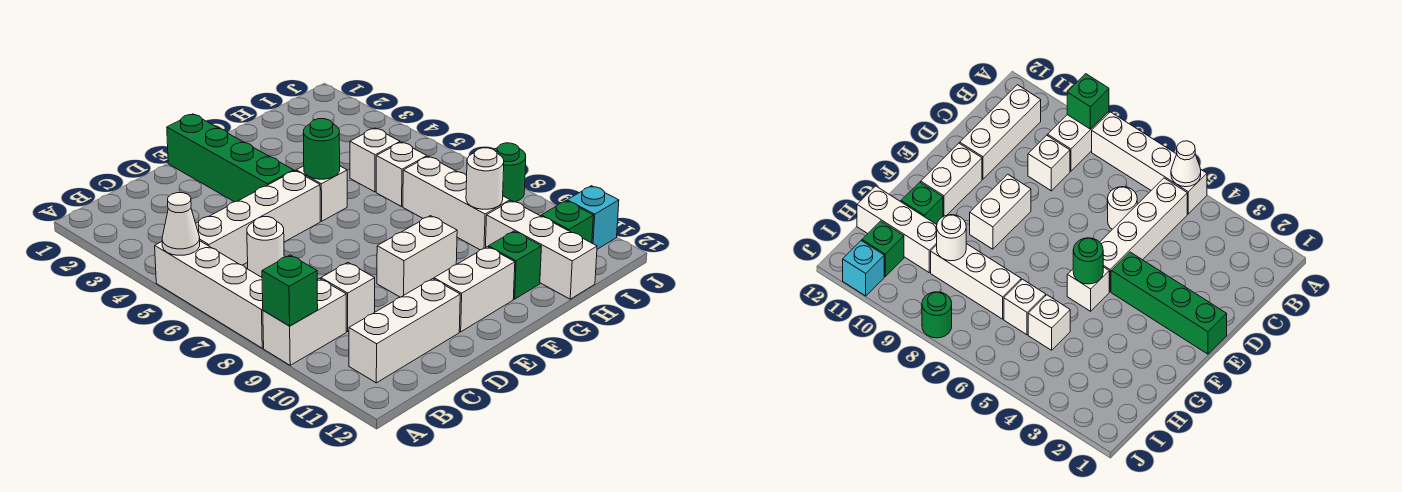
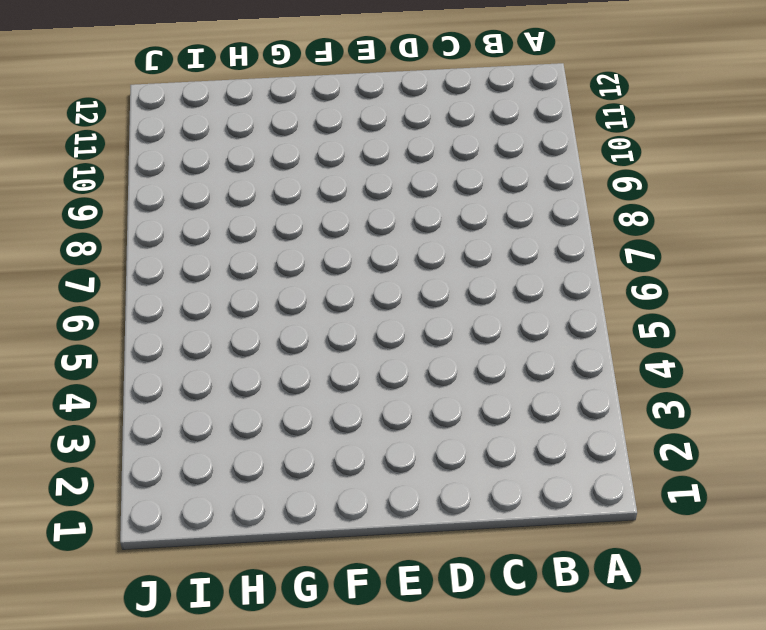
none -> white brick A5:A8 level 1
none -> white brick A9:B9 level 1
none -> white brick B5:E5 level 1

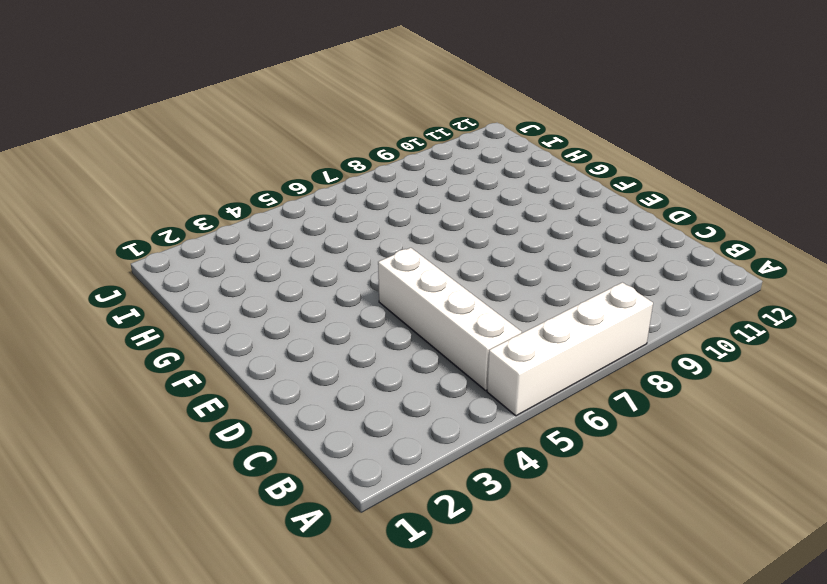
none -> white brick A9:B9 level 1
none -> white brick B11:D11 level 1
none -> white round brick C6 level 1

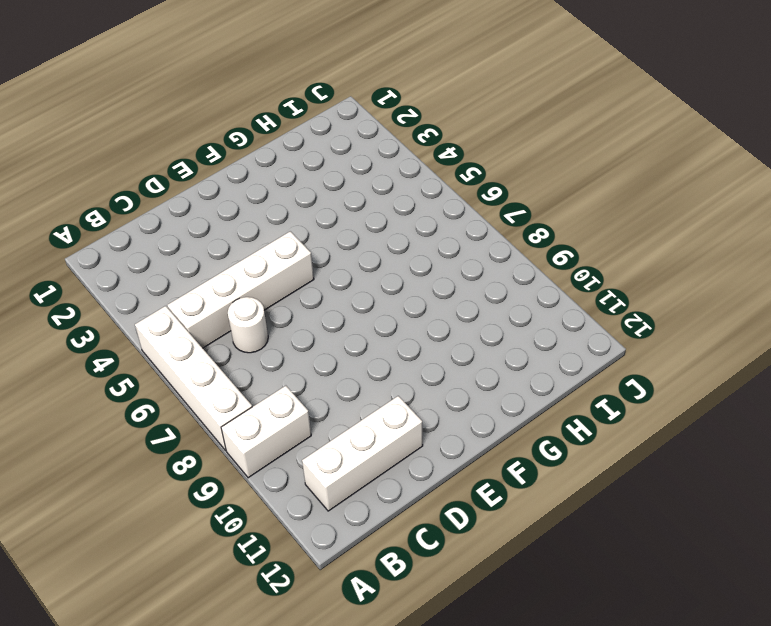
none -> white brick C9 level 1
none -> green brick E1:E4 level 1
none -> white brick E9:F9 level 1

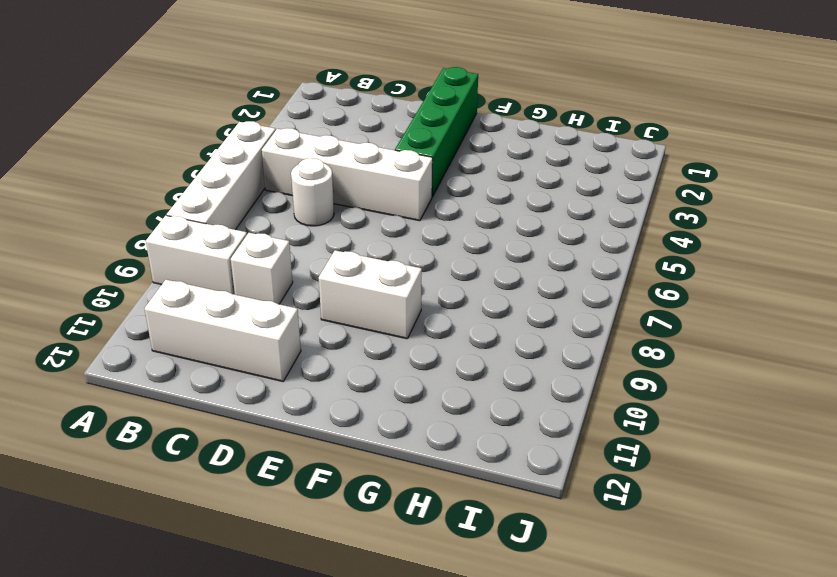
none -> white brick E11:F11 level 1
none -> white brick F5 level 1
none -> green brick G11 level 1

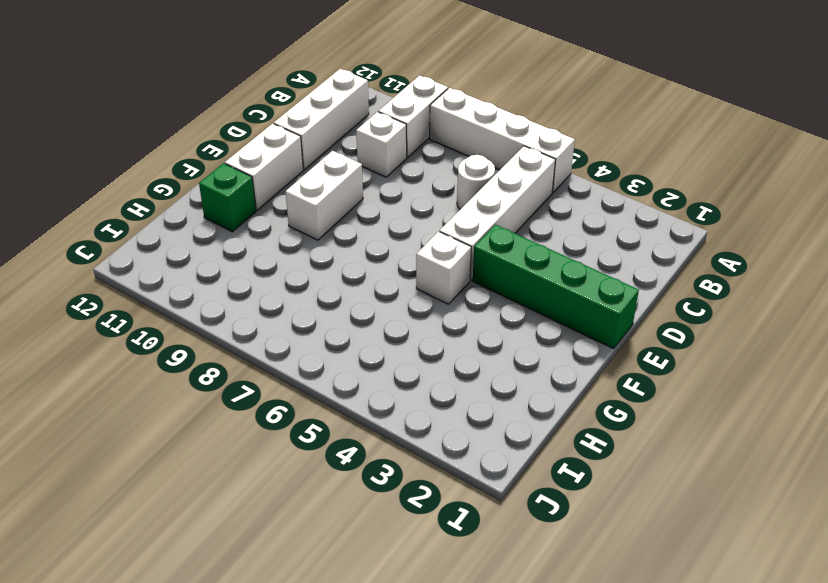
none -> white brick H5 level 1
none -> white brick H6 level 1
none -> white brick H7:H9 level 1

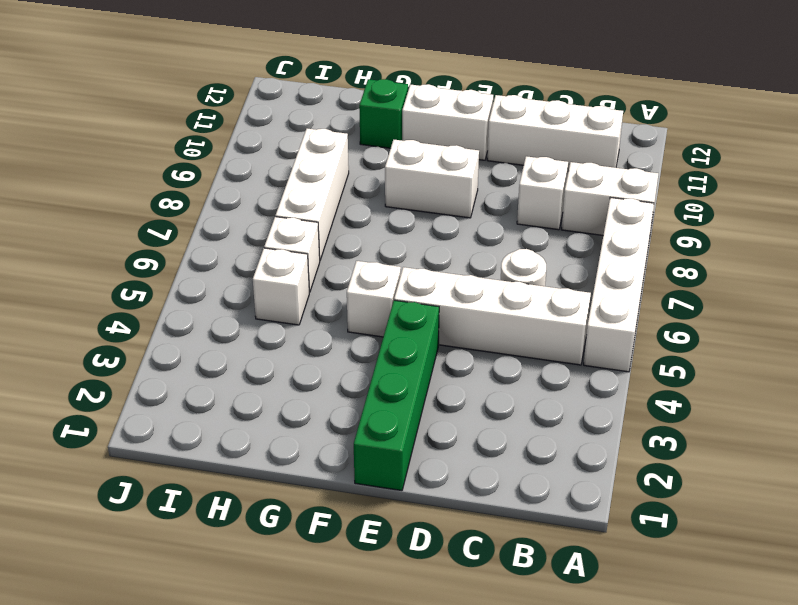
none -> white brick H10:H12 level 1
none -> green brick I11 level 1
none -> green round brick J8 level 1

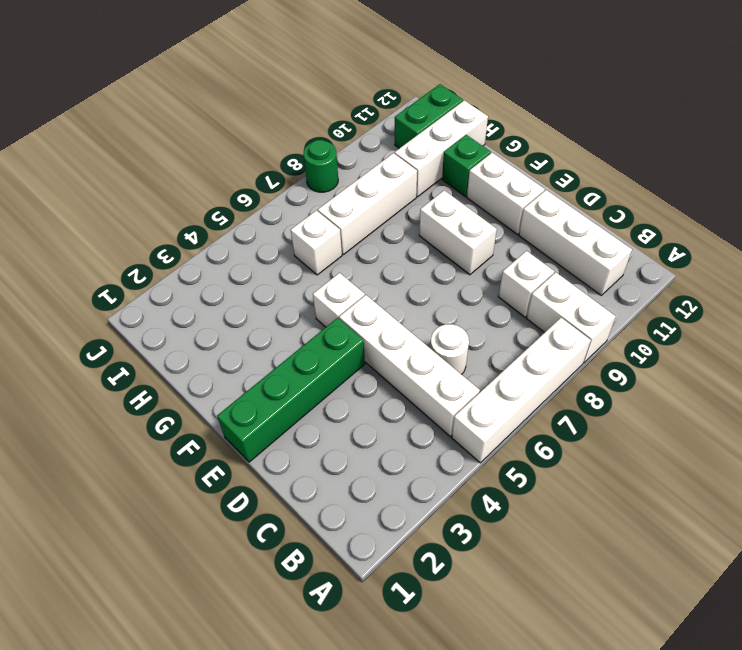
green brick I11:I12 level 1 -> green brick I11 level 1
none -> white brick H5 level 1
none -> cyan brick J11 level 1
none -> white cone A5 level 2

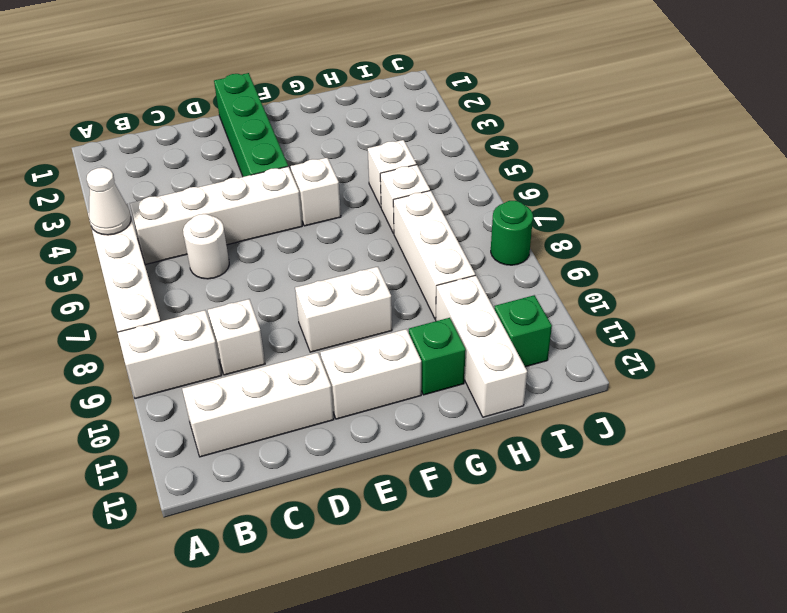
none -> cyan brick J11 level 1
none -> green brick A9 level 2
none -> green round brick F5 level 2

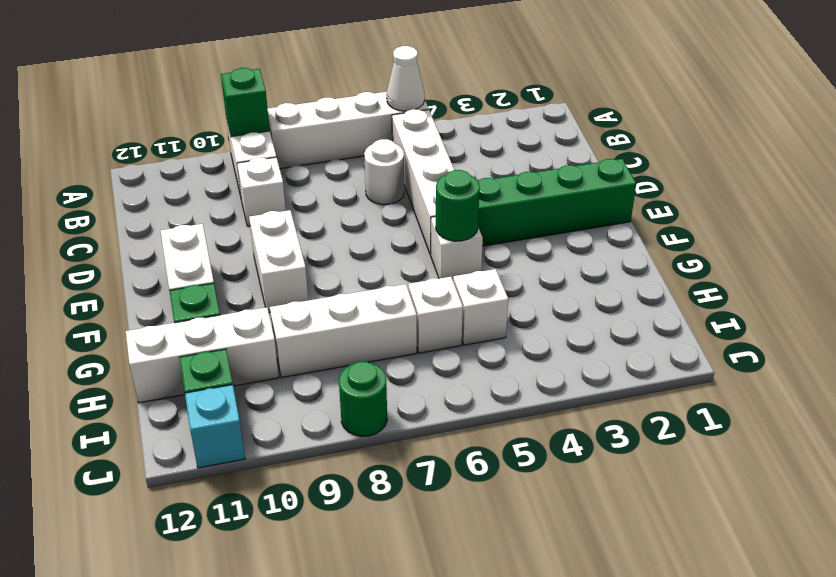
none -> white brick B11:D11 level 1
none -> white round brick H9 level 2

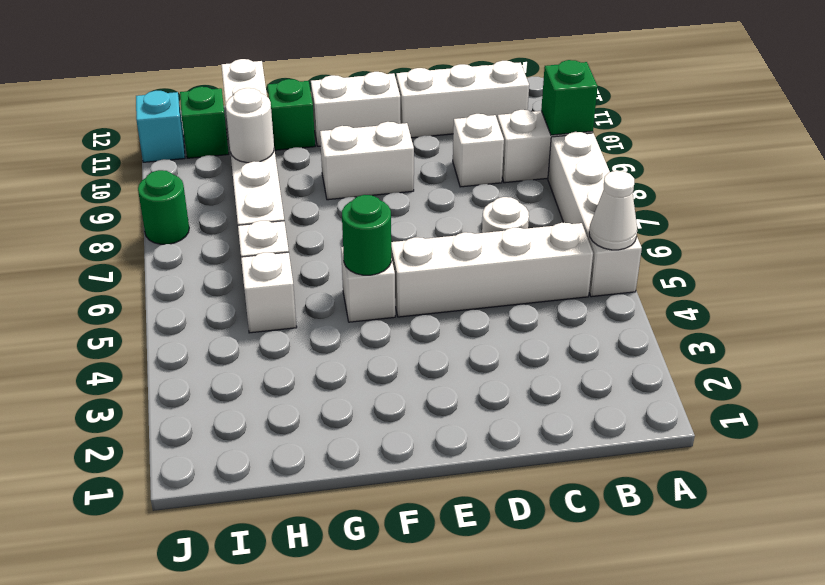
none -> green brick E1:E4 level 1

